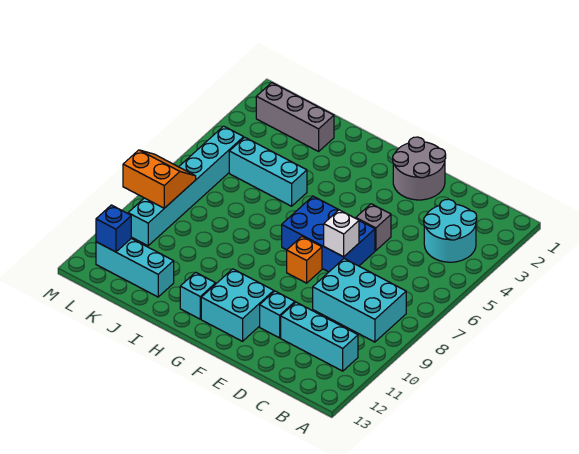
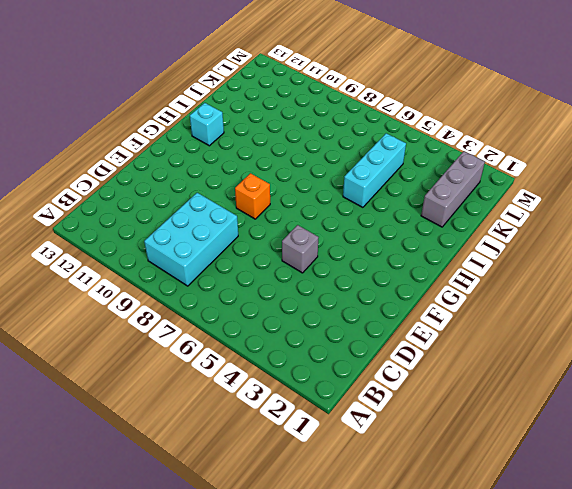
none -> cyan round brick B3:C4 level 1
none -> cyan brick B11:D11 level 1
none -> grey round brick E1:F2 level 1

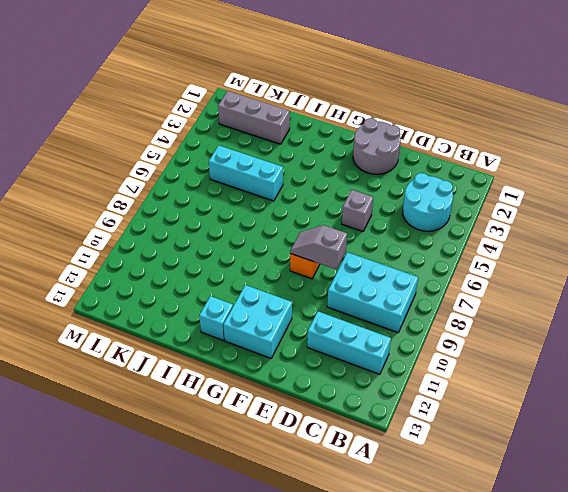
grey slope E8:F8 level 2 top E -> none
none -> blue brick E6:G7 level 1
none -> cyan brick E11 level 1
none -> cyan brick J12:L12 level 1

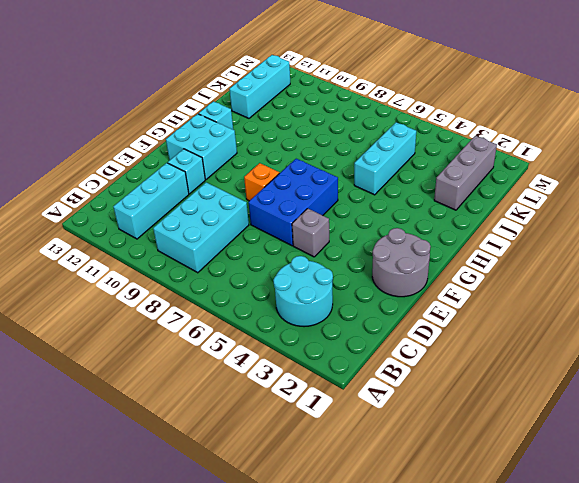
none -> cyan brick L5:L10 level 1
none -> white brick E7 level 2
none -> orange slope L8:M9 level 2 top 9

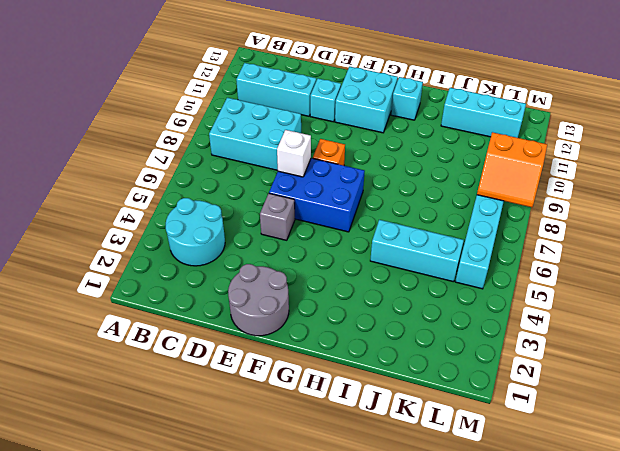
none -> grey brick J2:L2 level 1
none -> blue brick L12 level 2

